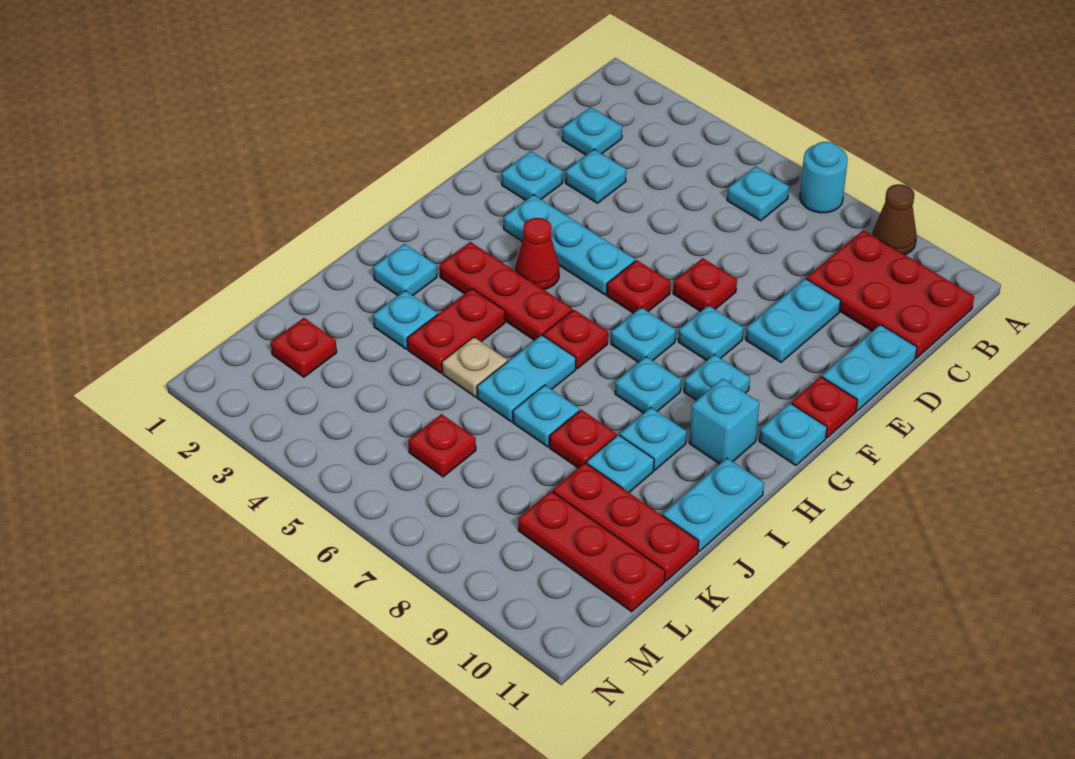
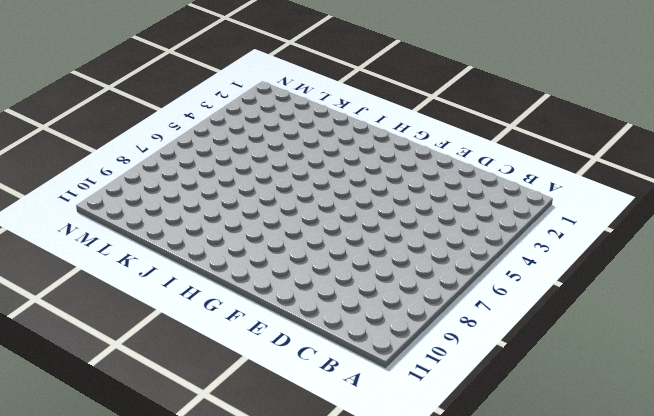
none -> cyan round brick A7 level 1
none -> brown cone A9 level 1
none -> cyan plate B6 level 1
none -> red plate B9:C11 level 1

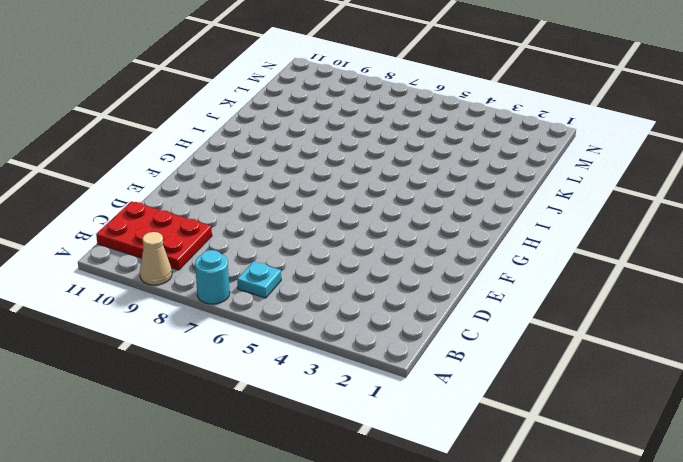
tan cone A9 level 1 -> brown cone A9 level 1
none -> cyan plate C2 level 1
none -> cyan plate D3 level 1
none -> cyan plate D9:E9 level 1
none -> cyan plate D11:E11 level 1

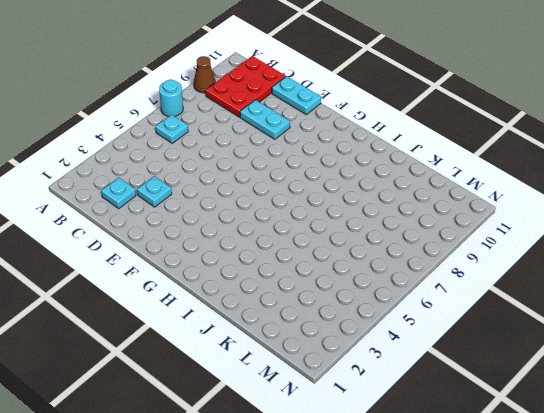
none -> cyan plate E2 level 1
none -> red plate E7 level 1
none -> cyan plate F3:F5 level 1
none -> red plate F6 level 1

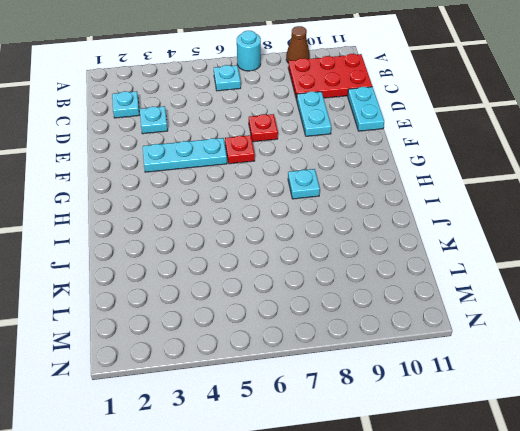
none -> cyan plate E2 level 1
none -> cyan plate F8 level 1
none -> red plate F11 level 1
none -> red cone G4 level 1

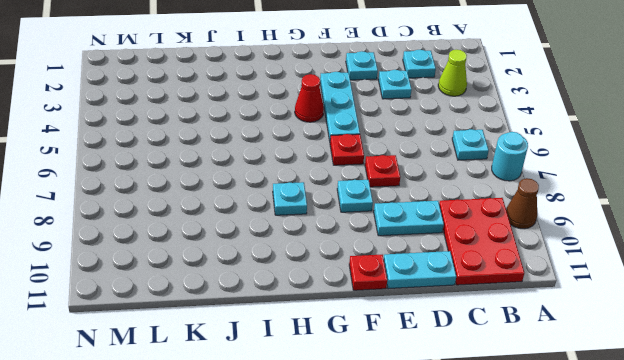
lime cone B3 level 1 -> none
none -> cyan plate G7 level 1
none -> cyan plate G9 level 1
none -> cyan plate G11 level 1
none -> red plate H3:H5 level 1

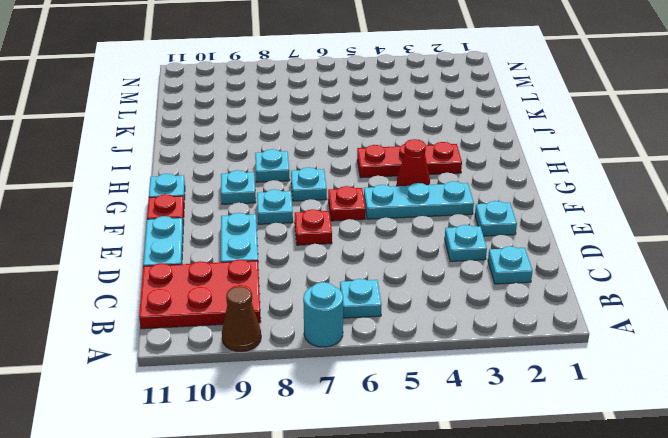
none -> red plate H6 level 1
none -> cyan brick H10 level 1
none -> cyan plate I2 level 1
none -> red plate I4:J4 level 1

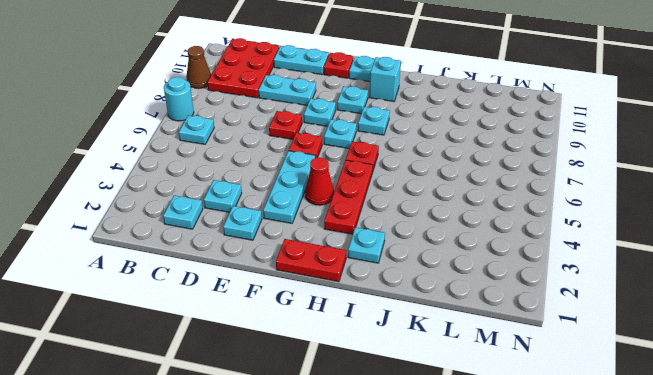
red plate G1:H1 level 1 -> red plate I4:J4 level 1
none -> cyan plate I6:J6 level 1
none -> cyan plate I9 level 1
none -> cyan plate I11:J11 level 1
none -> cyan plate J3 level 1

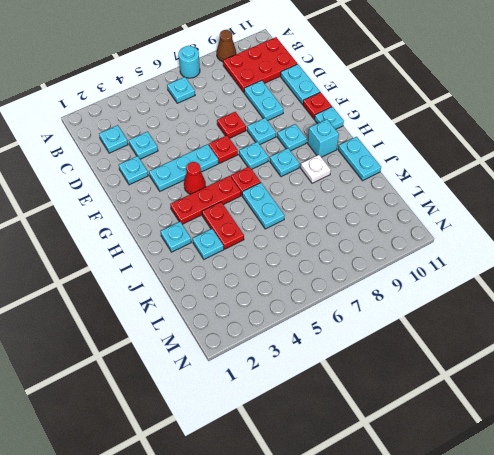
white plate I9 level 1 -> cyan plate I9 level 1
none -> tan plate J5 level 1
none -> cyan plate J7 level 1
none -> red plate J8 level 1
none -> cyan plate J9 level 1

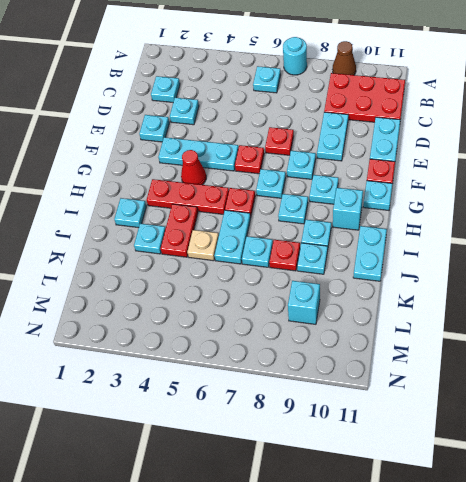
cyan brick L9 level 1 -> red plate L9:L11 level 1
none -> red plate K9:K11 level 1
none -> red plate L2 level 1
none -> red plate L6 level 1

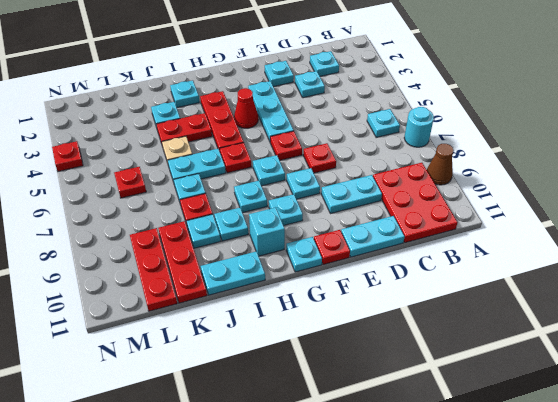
red plate N4 level 1 -> red plate L2 level 1

